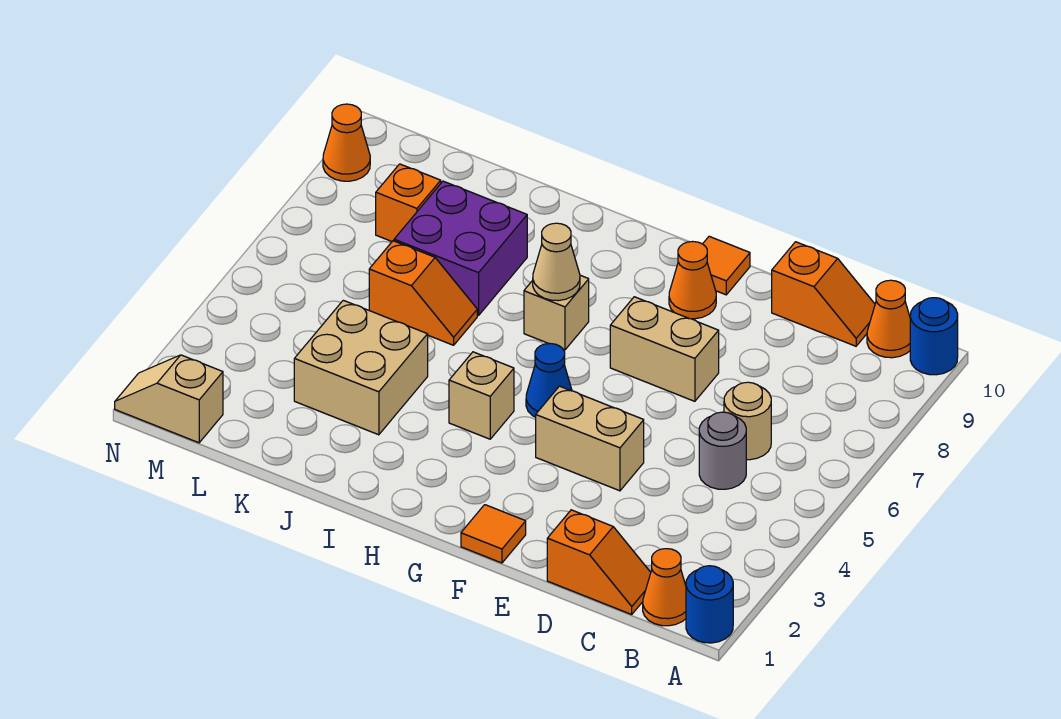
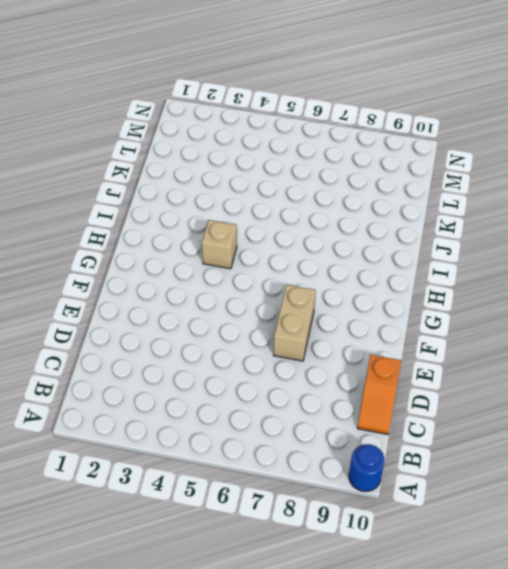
none -> blue round brick A1 level 1
none -> orange cone B1 level 1
none -> orange cone B10 level 1

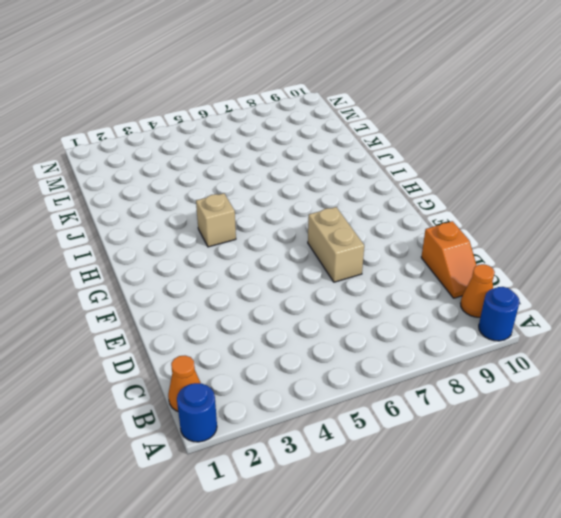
none -> orange slope C1:D1 level 1 top D
none -> grey round brick C5 level 1
none -> tan round brick C6 level 1

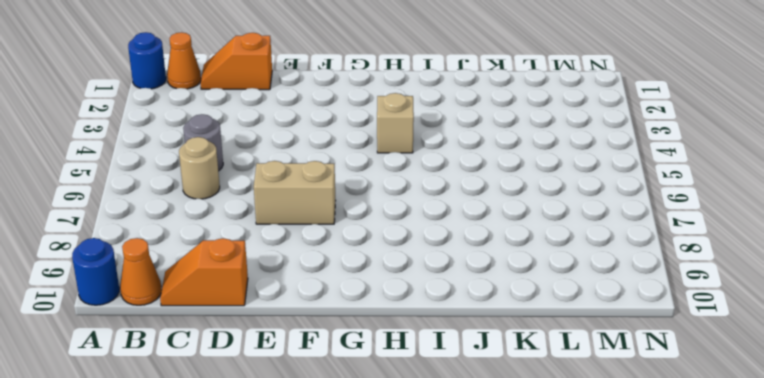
none -> tan brick E4:F4 level 1
none -> orange tile F1 level 1
none -> orange cone F9 level 1

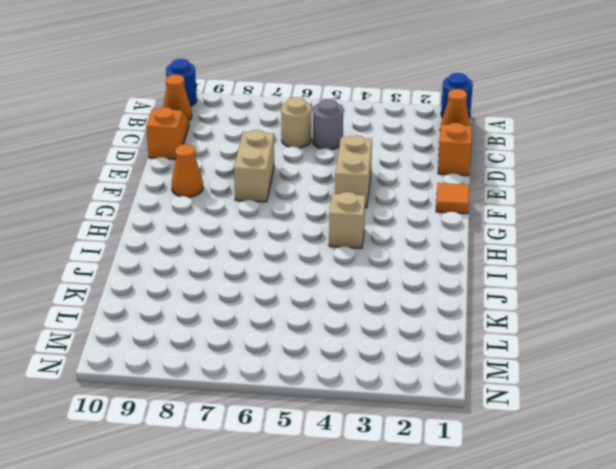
none -> orange tile F10 level 1
none -> blue cone G5 level 1
none -> tan brick H7 level 1

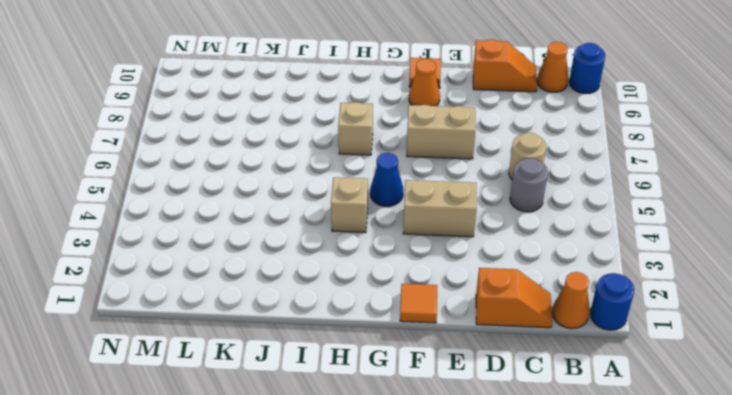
none -> tan brick J3:K4 level 1
none -> orange slope J6:K6 level 1 top K
none -> purple brick J7:K8 level 1

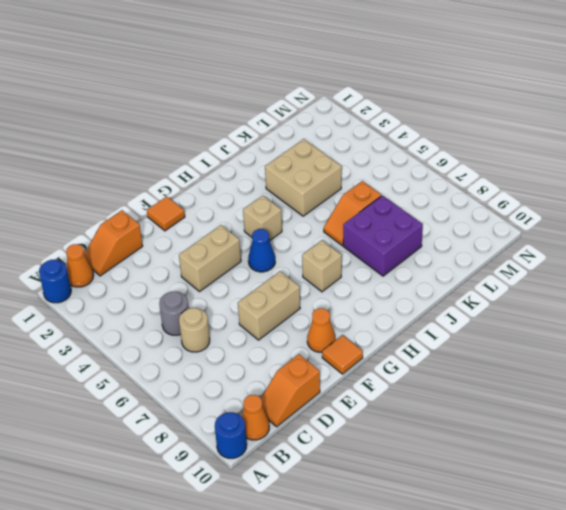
none -> orange brick L8 level 1
none -> tan slope M1:N1 level 1 top M
none -> orange cone N9 level 1

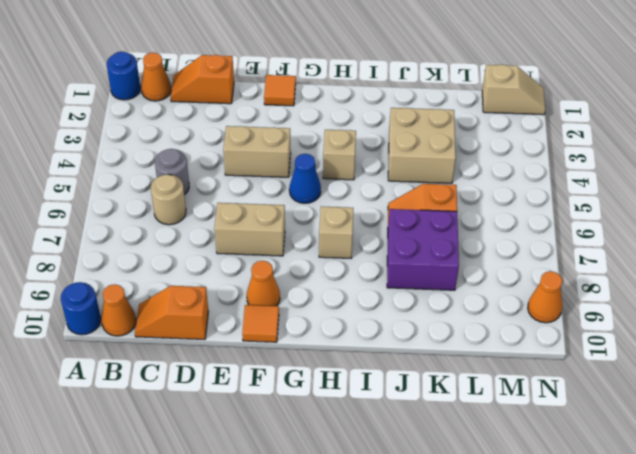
none -> orange brick L8 level 1
none -> tan cone H7 level 2

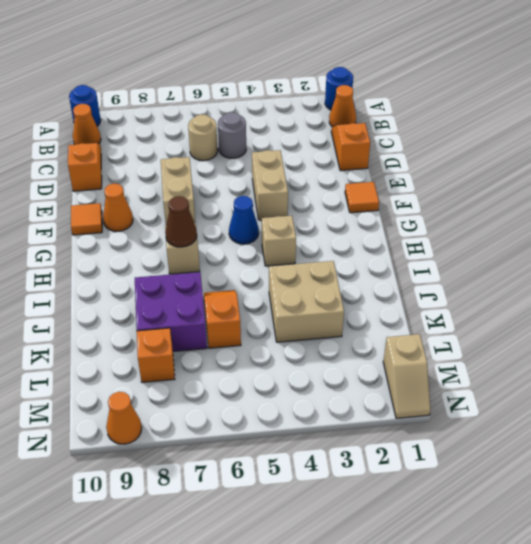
brown cone H7 level 2 -> tan cone H7 level 2

